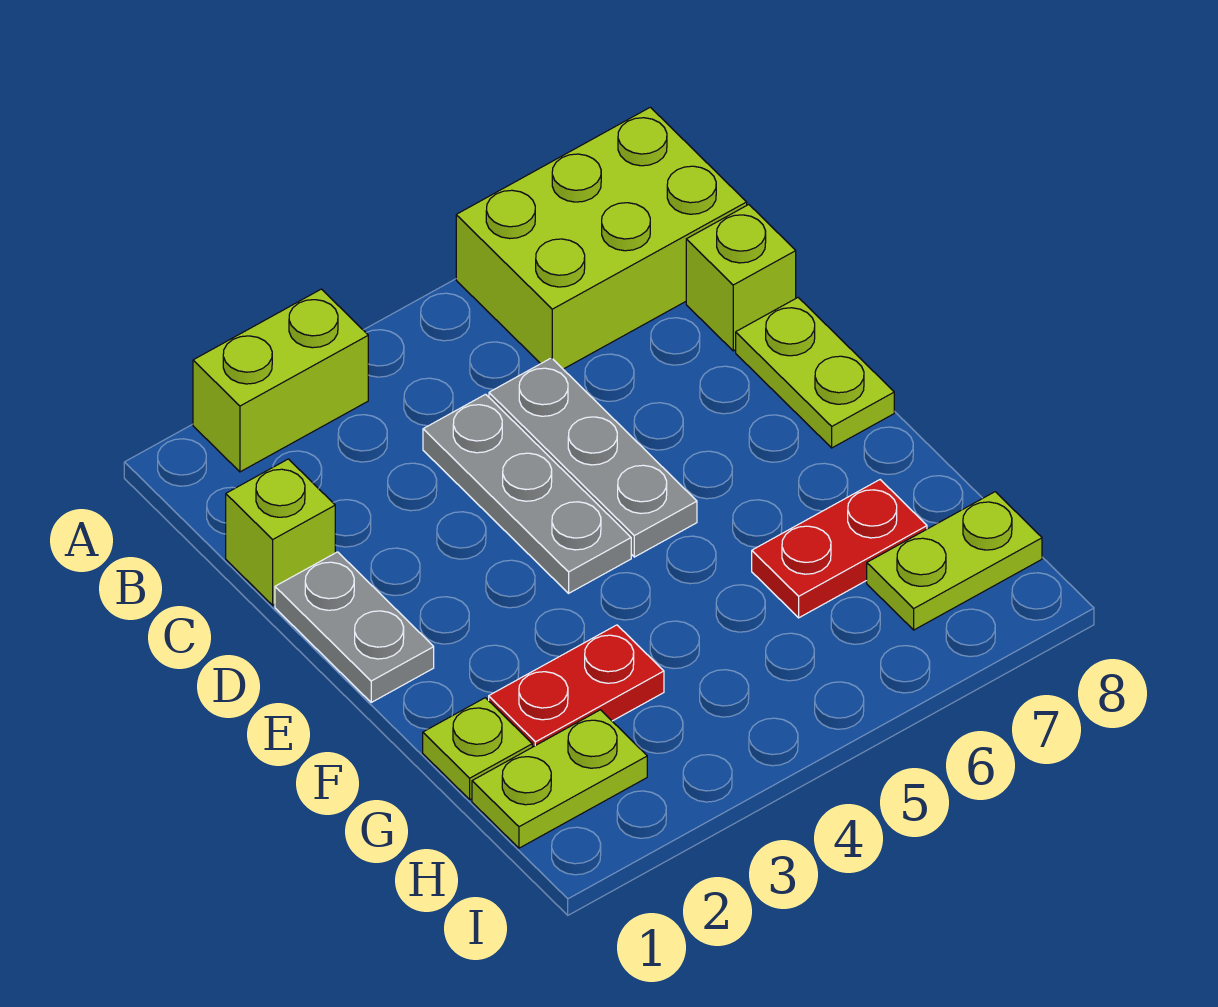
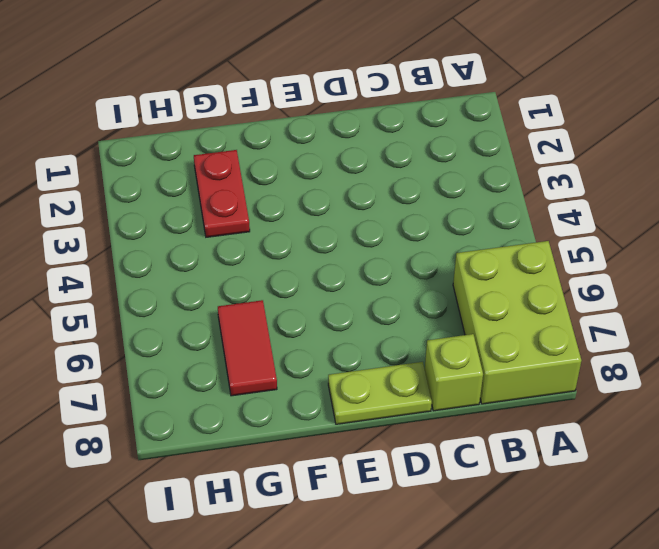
red tile G6:G7 level 1 -> red plate G6:G7 level 1
none -> lime brick A2:A3 level 1
none -> lime brick C1 level 1
none -> grey plate C4:E4 level 1

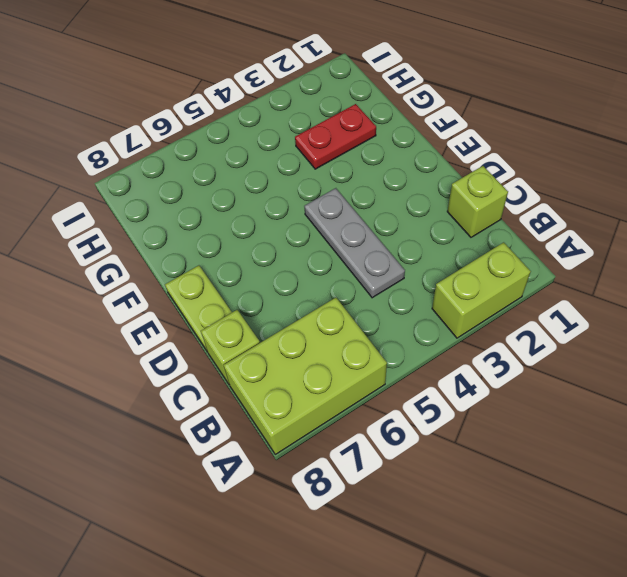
none -> grey plate C5:E5 level 1
none -> grey plate D1:E1 level 1
none -> lime plate G1 level 1

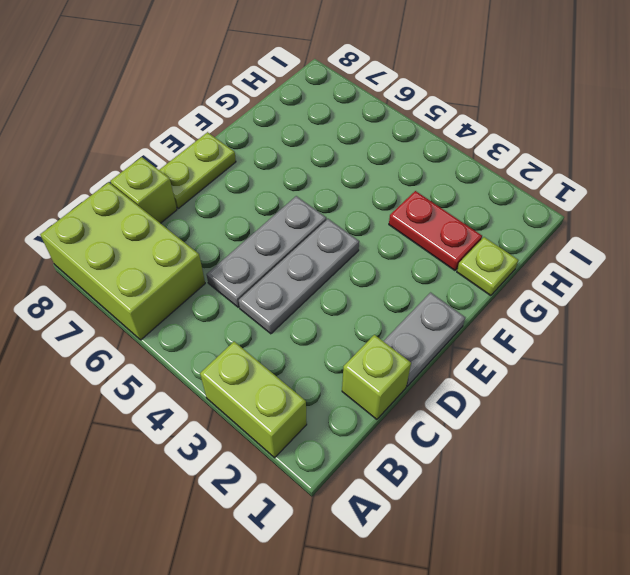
none -> red plate G6:G7 level 1
none -> lime plate H1:H2 level 1
none -> lime plate H7:H8 level 1

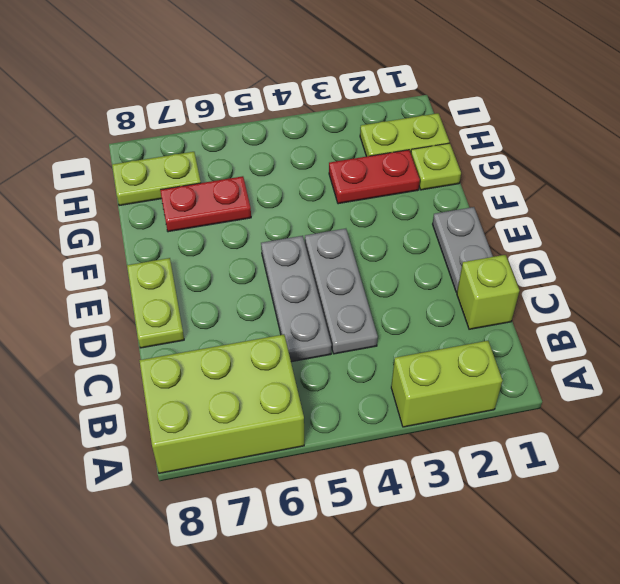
none -> lime brick C8 level 1

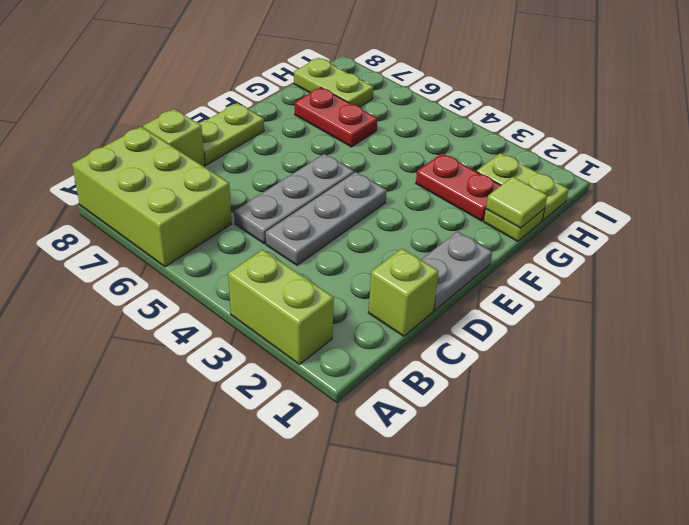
lime tile G1 level 2 -> none

